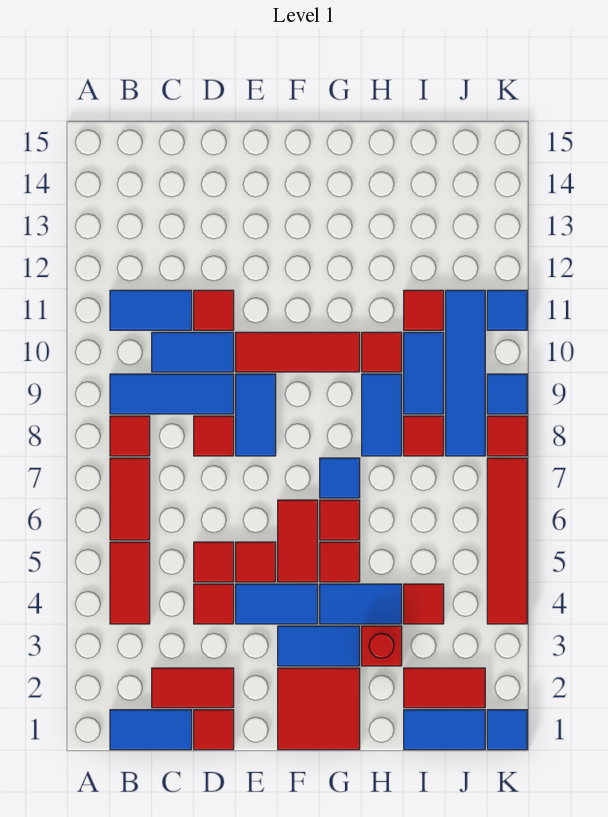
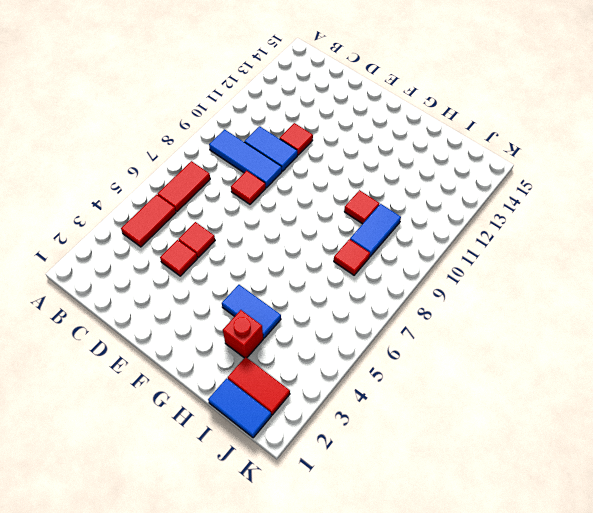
none -> blue tile B1:C1 level 1
none -> red tile B8 level 1
none -> blue tile B11:C11 level 1
none -> red tile C2:D2 level 1

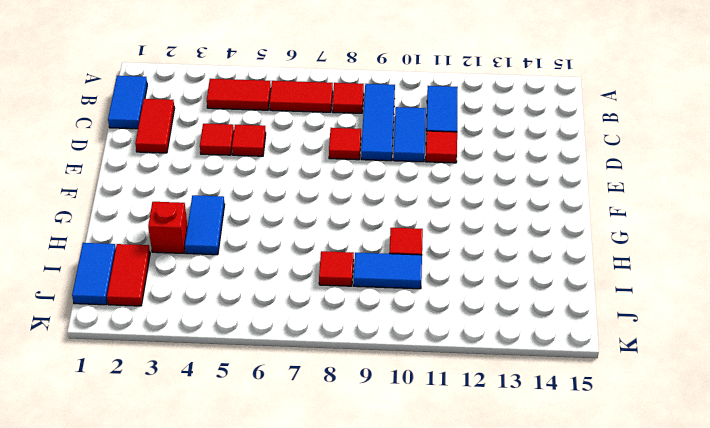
none -> red tile D1 level 1
none -> blue tile E4:F4 level 1
none -> red tile E5 level 1
none -> blue tile E8:E9 level 1

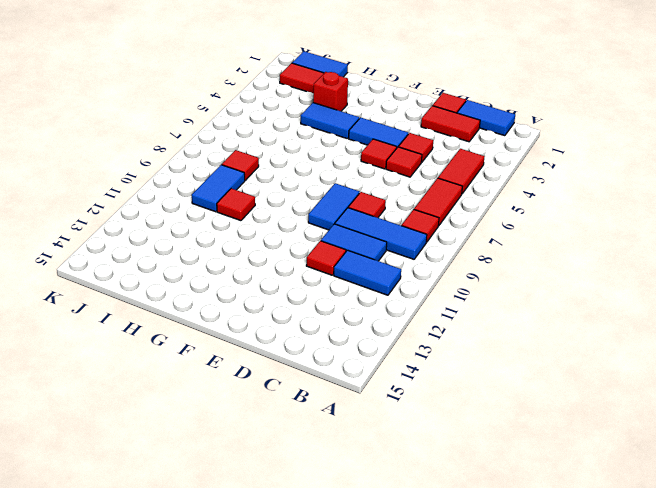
none -> red tile E10:G10 level 1
none -> red tile F1:G2 level 1
none -> blue tile F3:G3 level 1
none -> red tile F5:F6 level 1

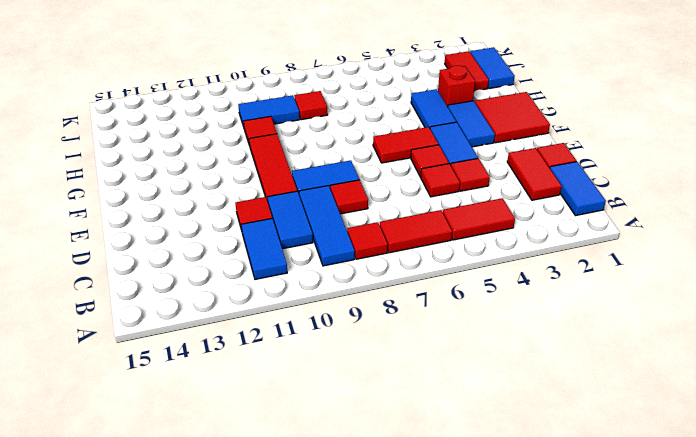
none -> red tile G5 level 1
none -> red tile G6 level 1
none -> blue tile G7 level 1
none -> blue tile H8:H9 level 1

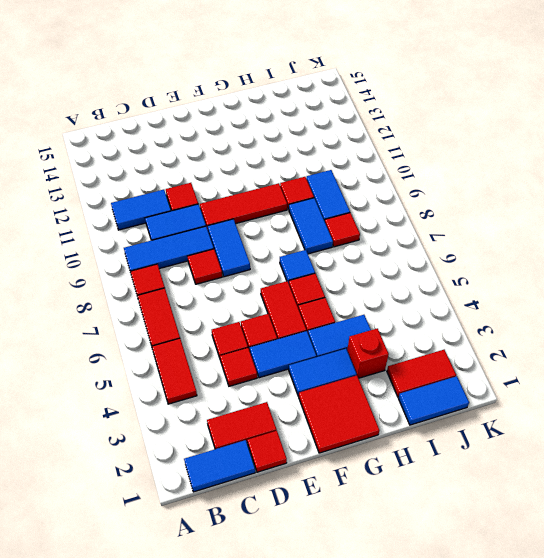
none -> red tile I4 level 1
none -> red tile I11 level 1
none -> blue tile J8:J11 level 1
none -> blue tile K1 level 1

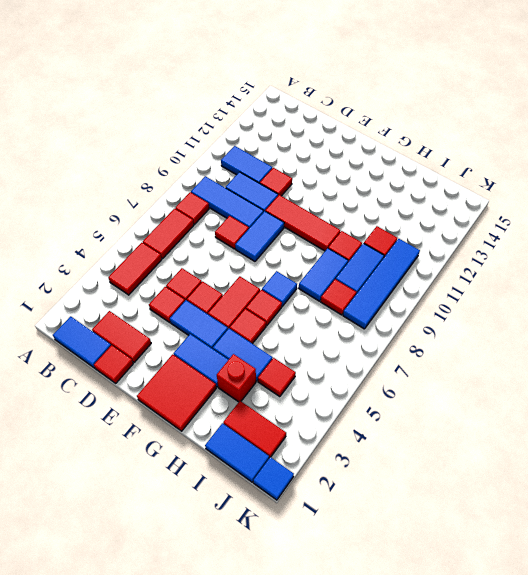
none -> red tile K4:K7 level 1
none -> red tile K8 level 1
none -> blue tile K9 level 1
none -> blue tile K11 level 1

